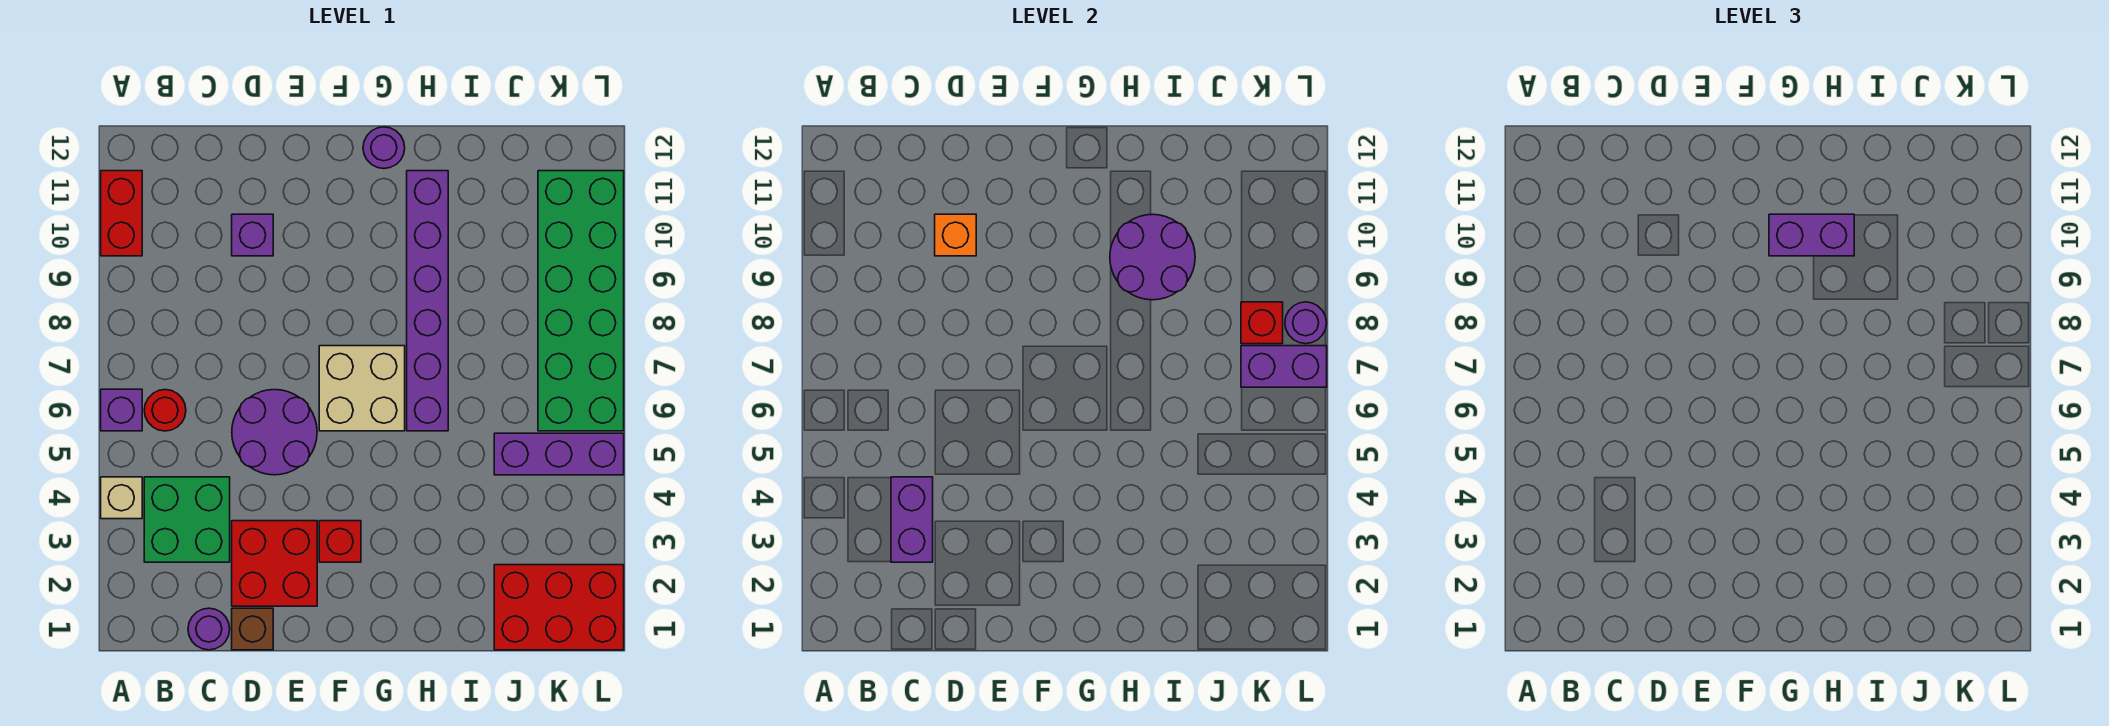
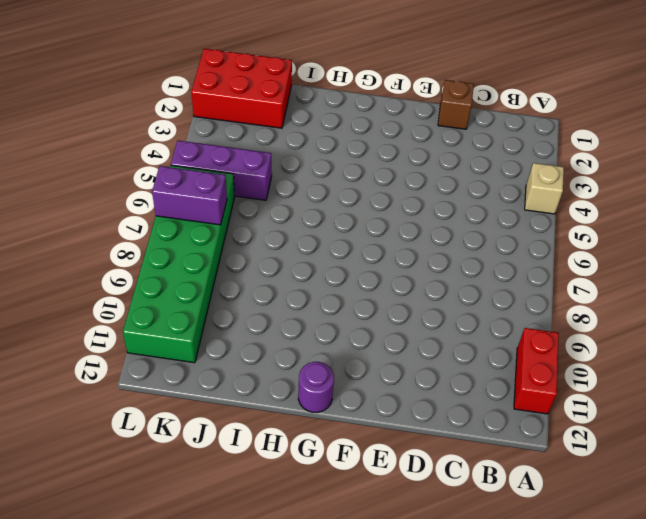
none -> purple brick A6 level 1
none -> green brick B3:C4 level 1
none -> red round brick B6 level 1

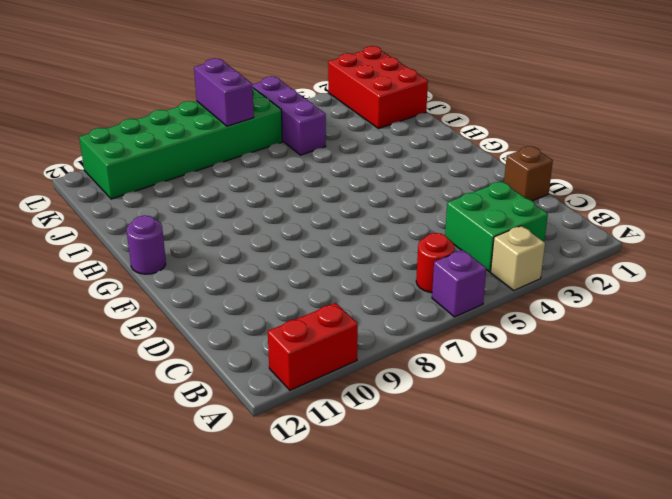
none -> purple round brick C1 level 1
none -> red brick D2:E3 level 1
none -> purple round brick D5:E6 level 1

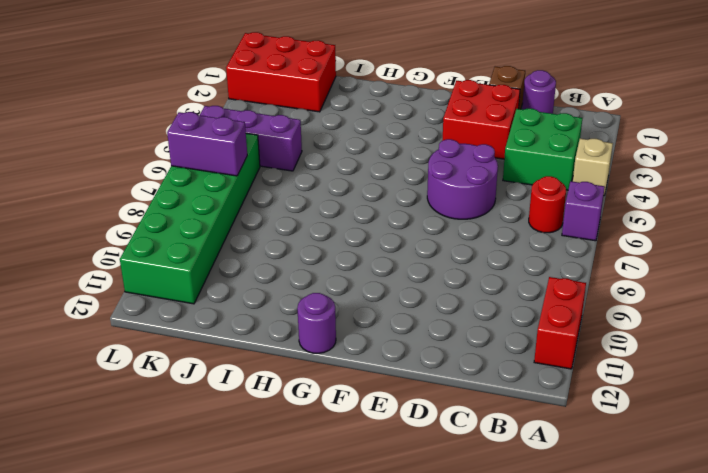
none -> purple brick D10 level 1
none -> red brick F3 level 1
none -> tan brick F6:G7 level 1

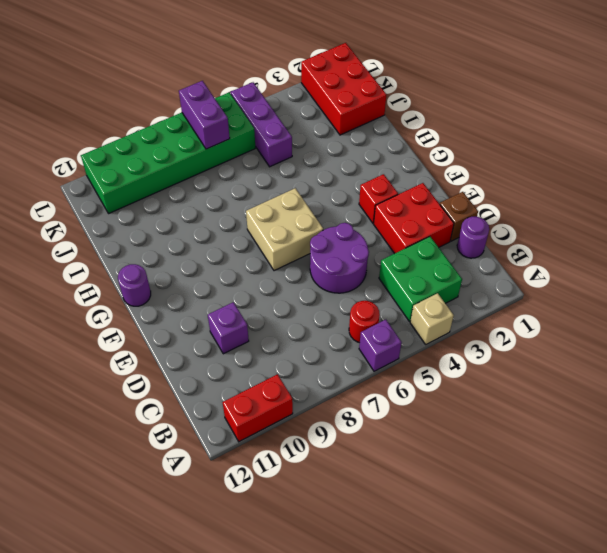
none -> purple brick H6:H11 level 1
none -> purple brick C3:C4 level 2
none -> orange brick D10 level 2

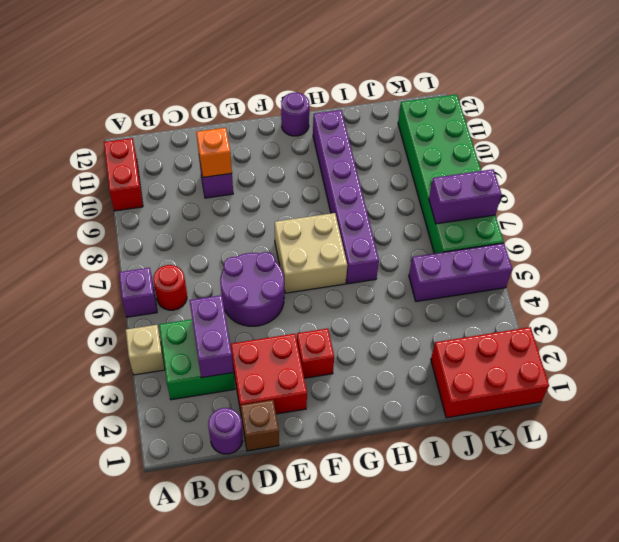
none -> purple round brick H9:I10 level 2
none -> red brick K8 level 2
none -> purple round brick L8 level 2

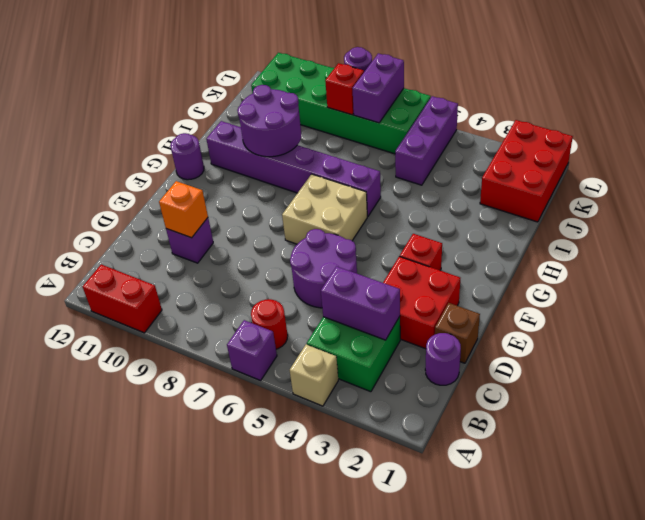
none -> purple brick G10:H10 level 3

